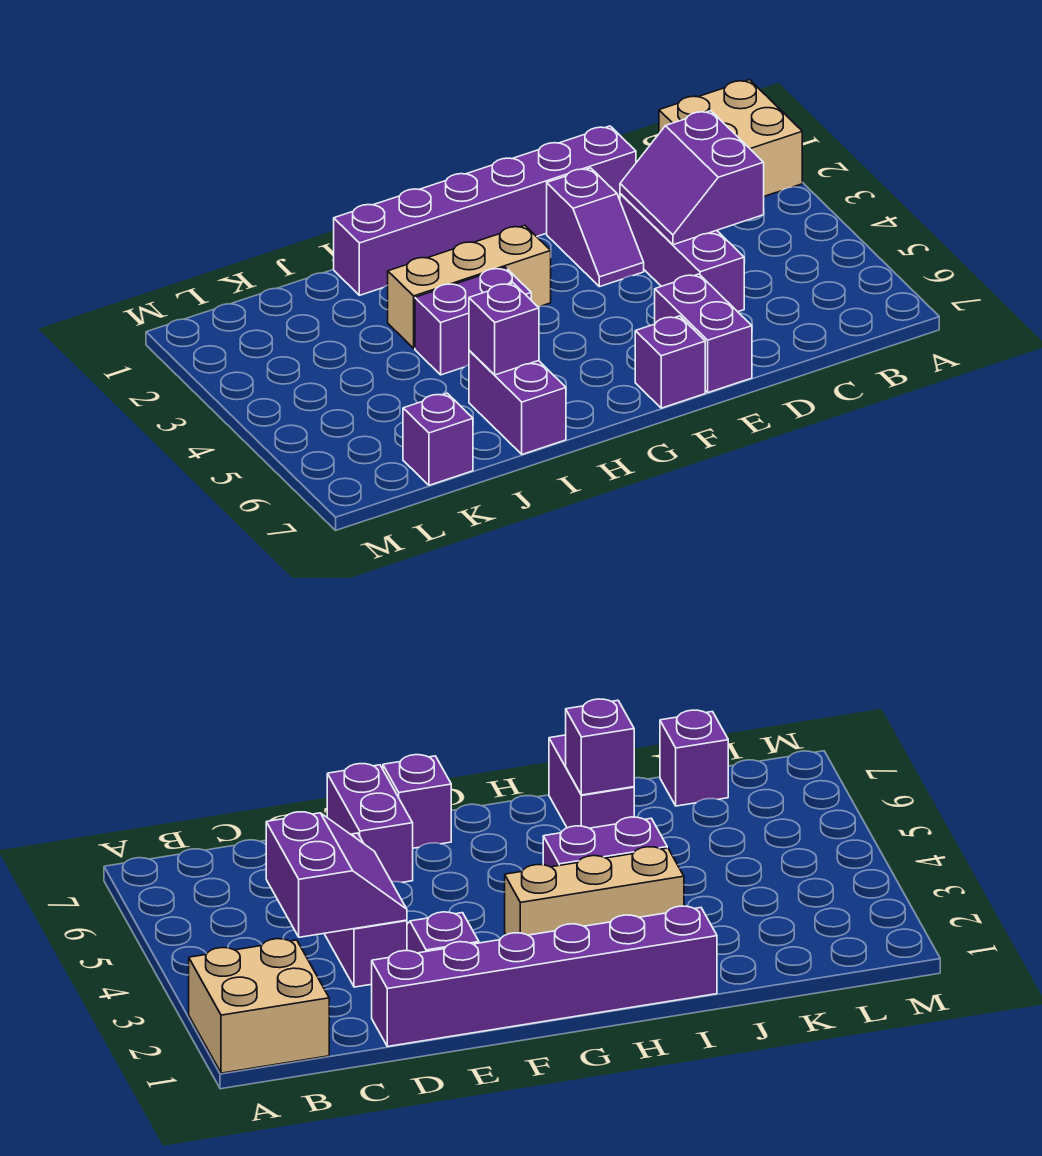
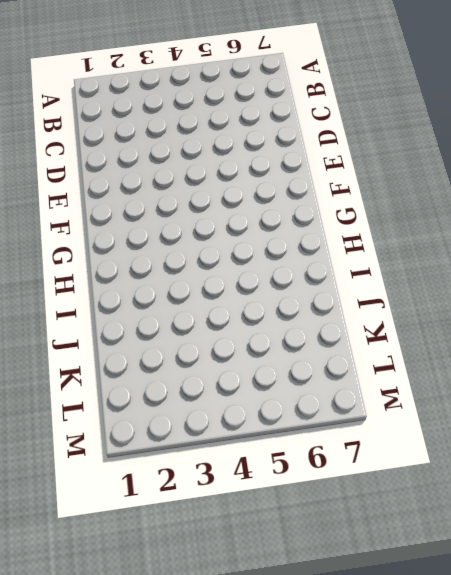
none -> tan brick A1:B2 level 1
none -> purple brick D1:I1 level 1
none -> purple brick D3:D5 level 1

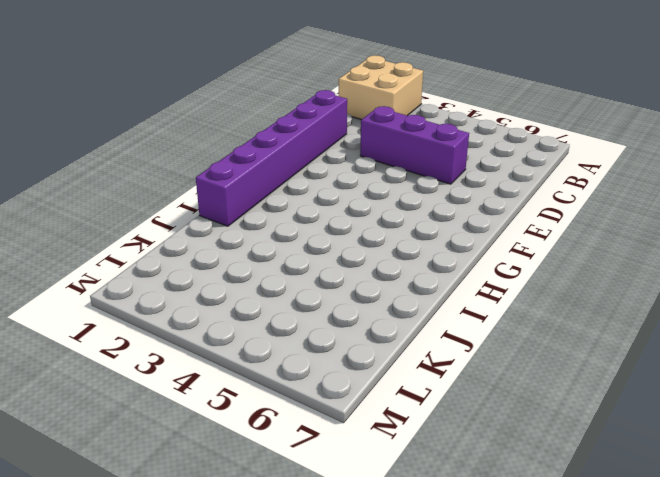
none -> purple slope E2:E3 level 1 top 2
none -> purple brick E6:E7 level 1
none -> purple brick F7 level 1

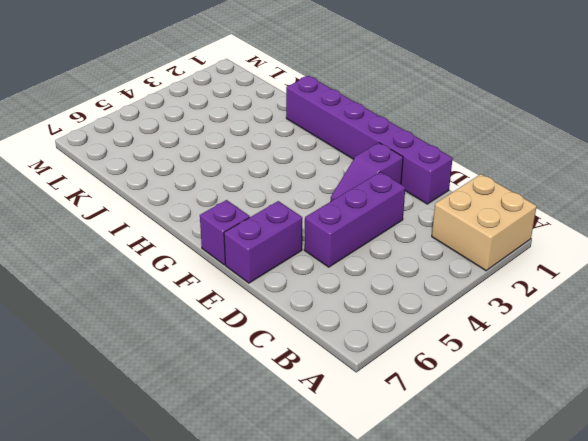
none -> tan brick G3:I3 level 1
none -> purple brick H4:I4 level 1
none -> purple brick I6:I7 level 1

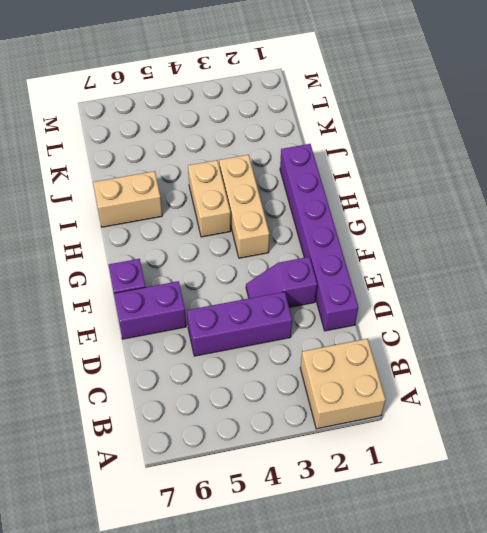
tan brick H4:I4 level 1 -> purple brick H4:I4 level 1
tan brick I6:I7 level 1 -> purple brick I6:I7 level 1
none -> purple brick K7 level 1
none -> purple slope C3:D4 level 2 top C
none -> purple brick I6 level 2

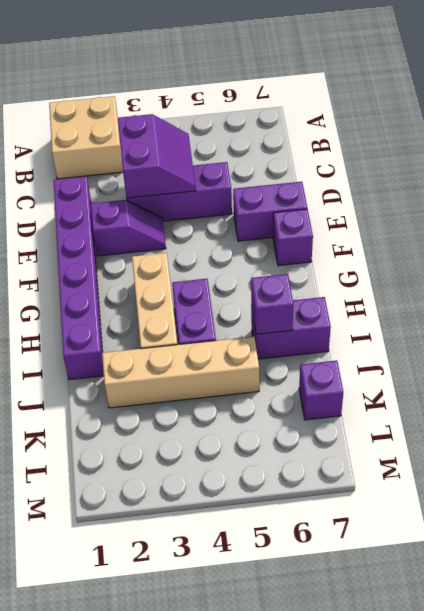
purple slope C3:D4 level 2 top 3 -> purple slope C3:D4 level 2 top C
tan brick J2:J5 level 1 -> none

